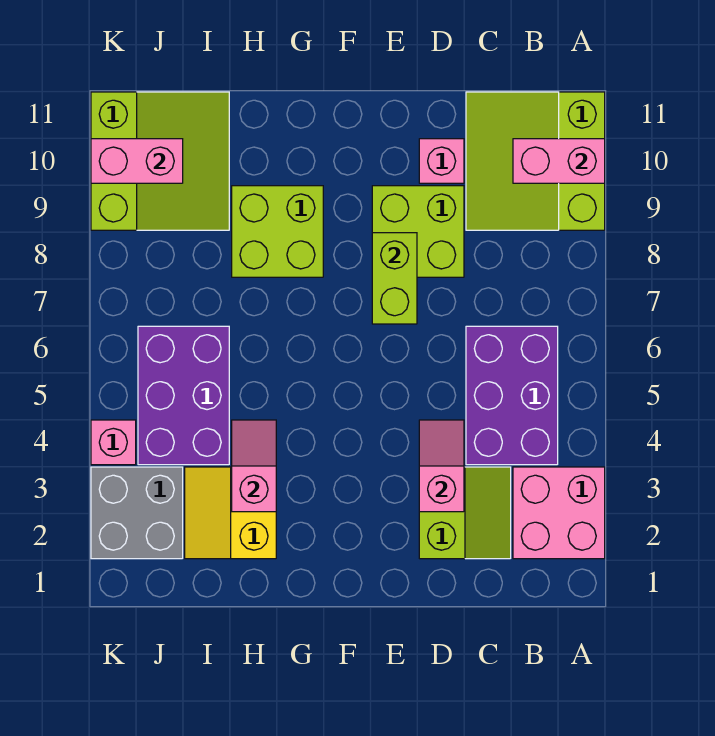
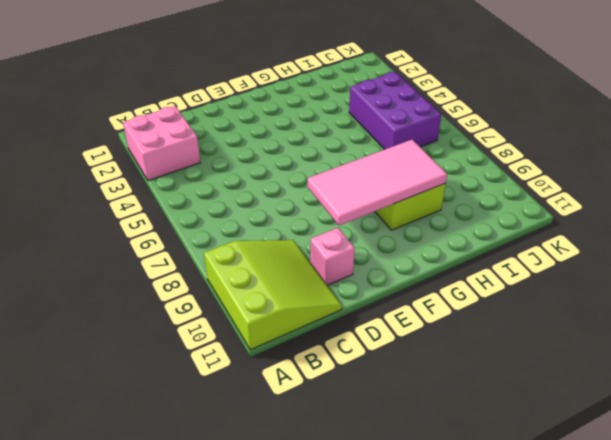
pink tile E8:H9 level 2 -> lime brick E7:E8 level 2
none -> purple brick B4:C6 level 1
none -> lime slope C2:D3 level 1 top D
none -> lime brick D8:E9 level 1

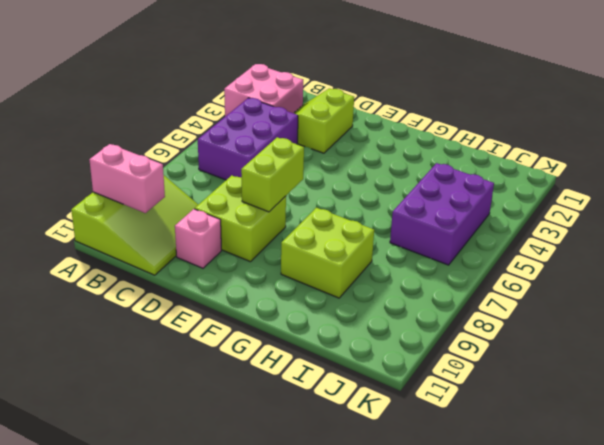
none -> yellow slope H2:I3 level 1 top H
none -> lime slope I9:K11 level 1 top K
none -> grey brick J2:K3 level 1

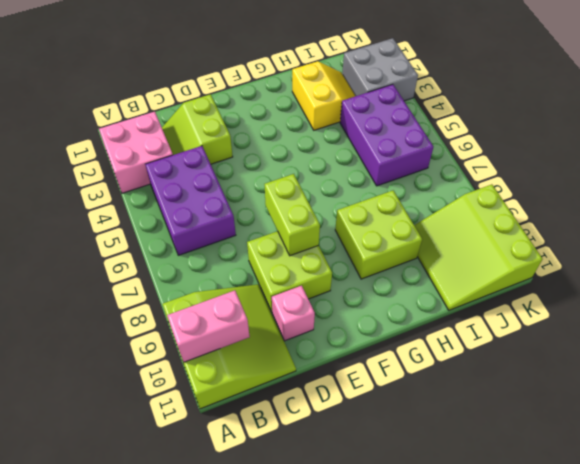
none -> pink brick K4 level 1
none -> pink slope D3:D4 level 2 top 3
none -> pink slope H3:H4 level 2 top 3

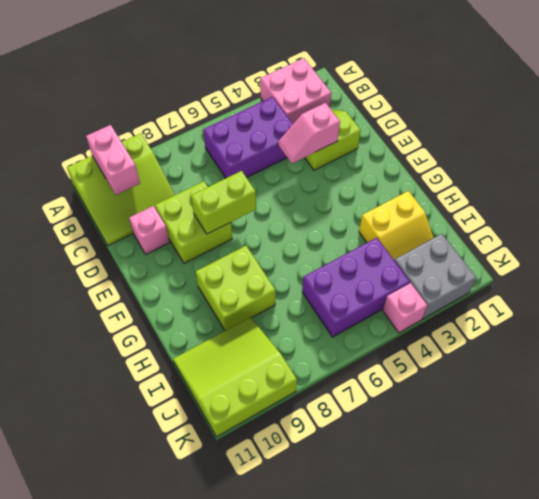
none -> pink slope H3:H4 level 2 top 3
none -> pink brick J10:K10 level 2

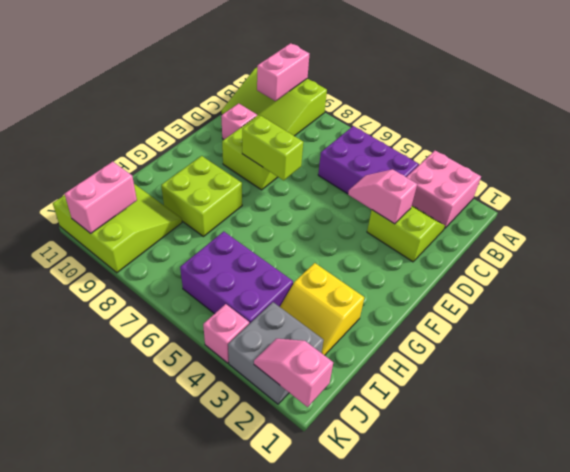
pink slope K1:K2 level 2 top 1 -> pink slope H3:H4 level 2 top 3

